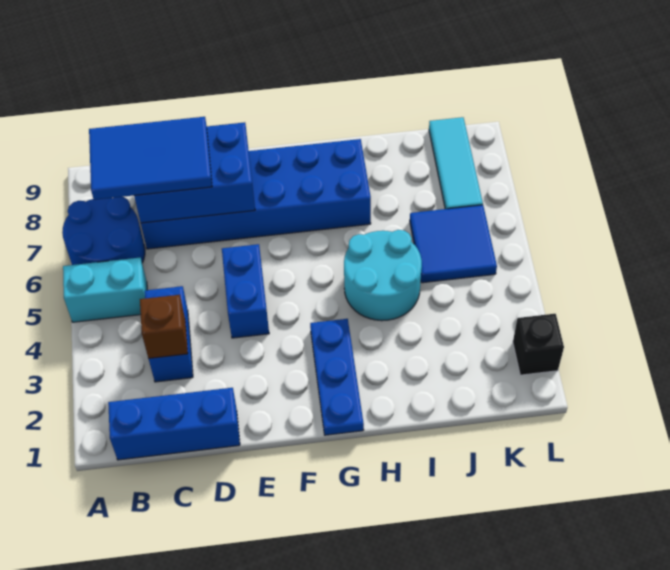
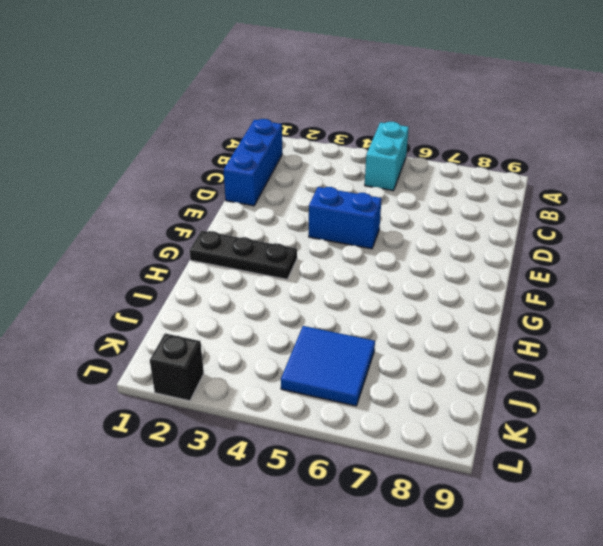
black plate G1:G3 level 1 -> blue plate G1:G3 level 1
none -> blue round brick A6:B7 level 1
none -> blue brick C3:C4 level 1
none -> blue brick C7:H8 level 1

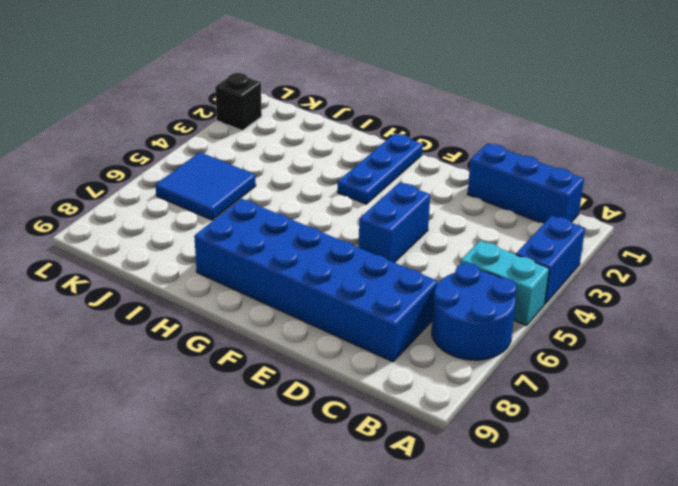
blue brick A3:A4 level 1 -> blue brick C3:C4 level 1
none -> cyan round brick H4:I5 level 1
none -> cyan tile K7:K9 level 1
none -> brown brick C3 level 2

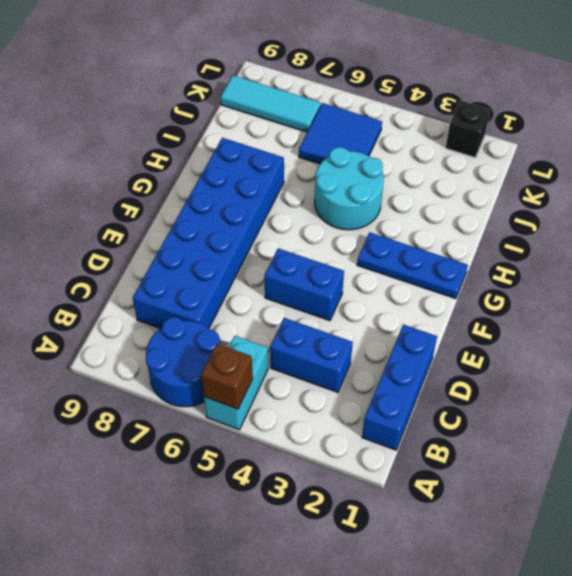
brown brick A5 level 2 -> brown brick C3 level 2
none -> blue brick C7:E8 level 2
none -> blue tile B7:D8 level 3

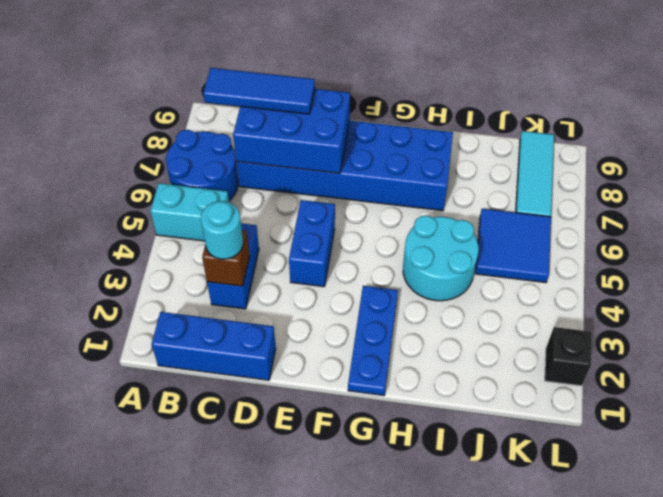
blue tile B8:D8 level 3 -> blue tile B7:D8 level 3
cyan round brick C3 level 3 -> none

